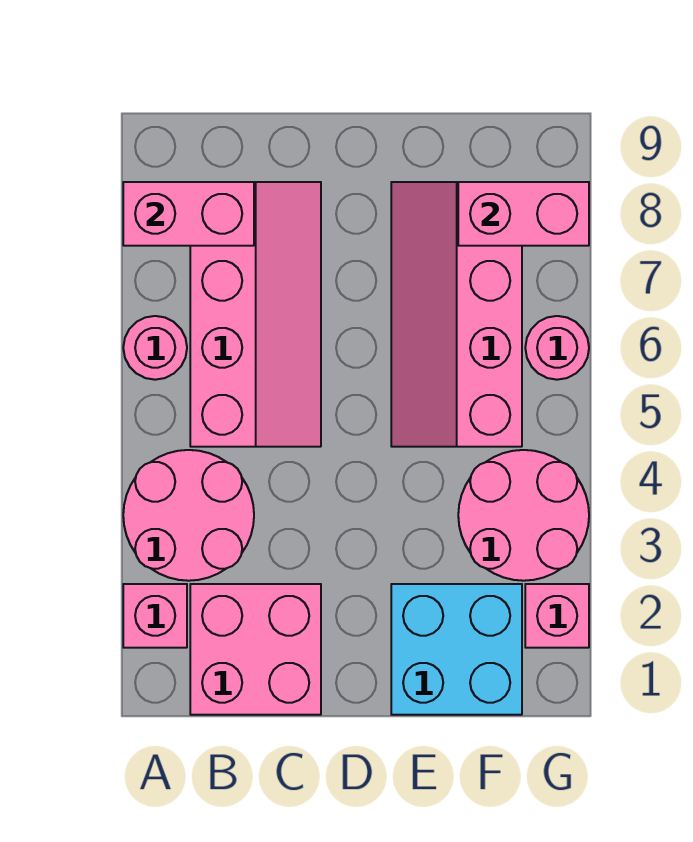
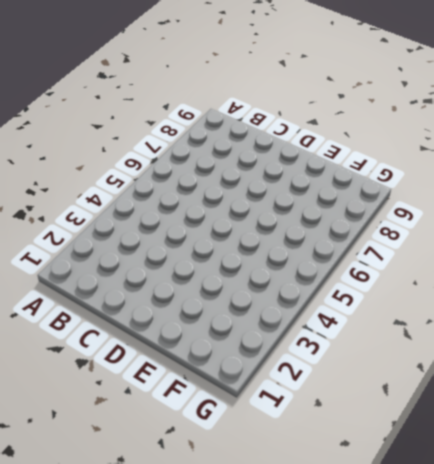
none -> pink brick A2 level 1
none -> pink round brick A3:B4 level 1
none -> pink round brick A6 level 1

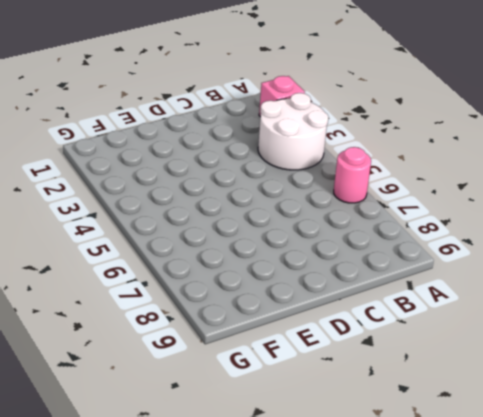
white round brick A3:B4 level 1 -> pink round brick A3:B4 level 1
none -> pink brick B1:C2 level 1
none -> pink slope B5:C8 level 1 top B
none -> cyan brick E1:F2 level 1

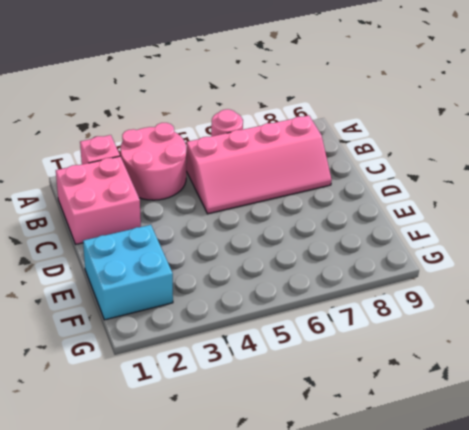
none -> pink slope E5:F8 level 1 top F
none -> pink round brick F3:G4 level 1
none -> pink brick G2 level 1

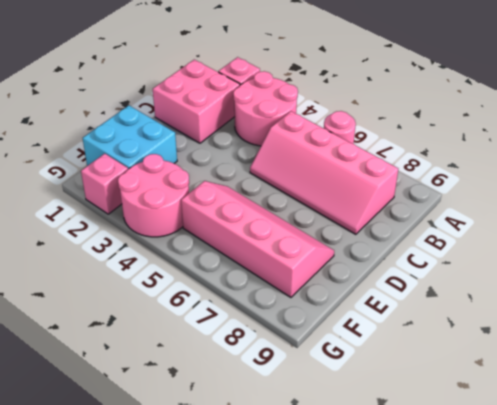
none -> pink round brick G6 level 1
none -> pink brick A8:B8 level 2
none -> pink brick F8:G8 level 2

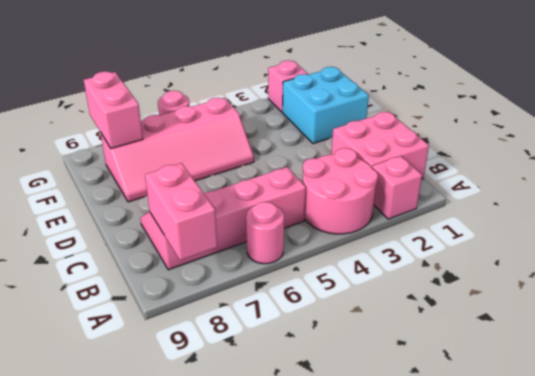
none -> pink round brick F3:G4 level 1

